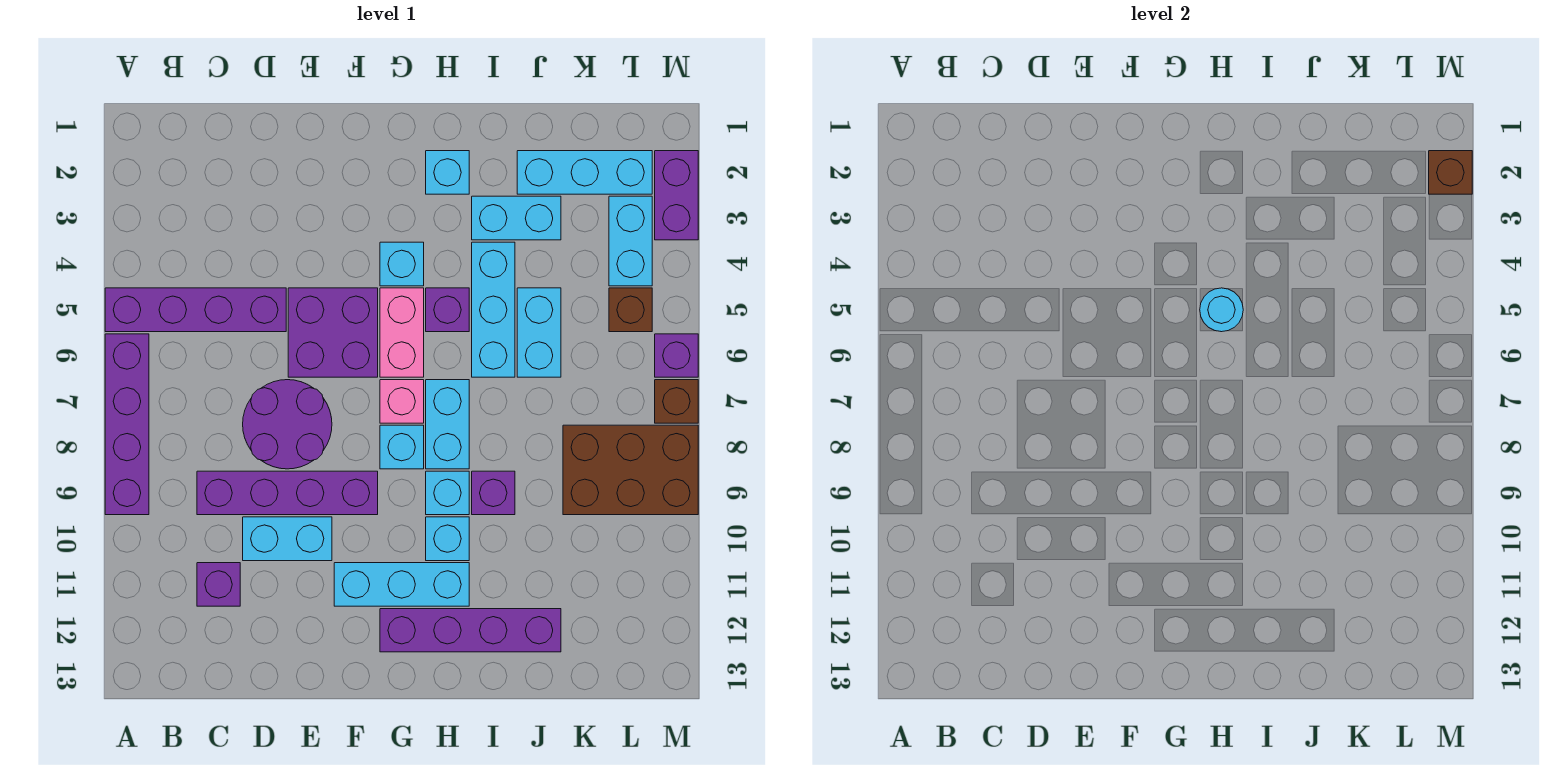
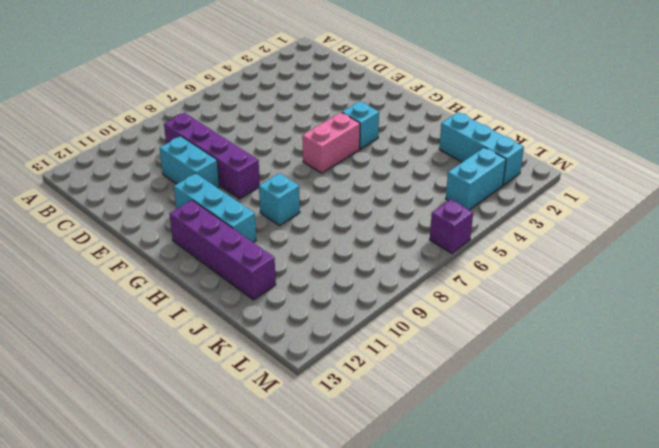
none -> purple brick A5:D5 level 1
none -> purple brick A6:A9 level 1
none -> purple brick C11 level 1
none -> purple round brick D7:E8 level 1

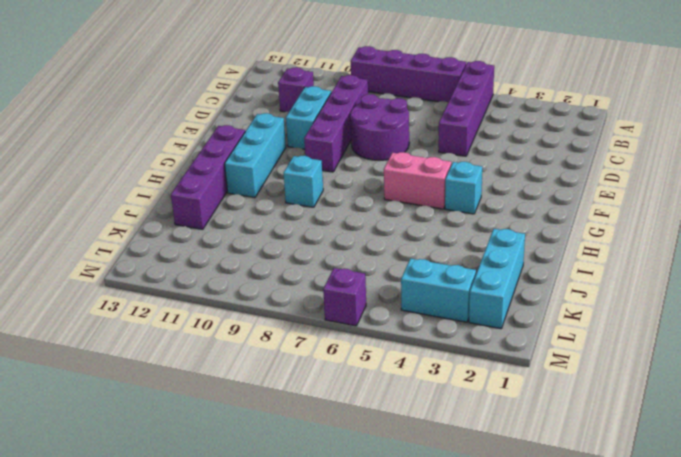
none -> purple brick E5:F6 level 1
none -> pink brick G7 level 1
none -> cyan brick G8 level 1
none -> cyan brick H2 level 1

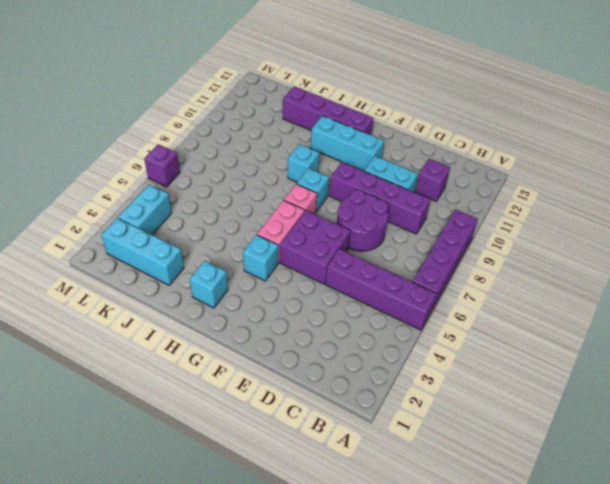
none -> purple brick H5 level 1
none -> cyan brick H7:H8 level 1
none -> cyan brick H10 level 1
none -> cyan brick I3:J3 level 1

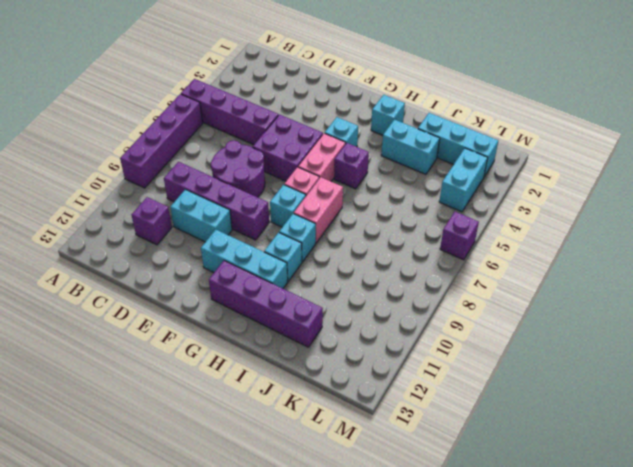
pink brick H7:H8 level 1 -> cyan brick H7:H8 level 1
none -> cyan brick I4:I6 level 1
none -> purple brick I9 level 1
none -> cyan brick J5:J6 level 1
none -> brown brick K8:M9 level 1

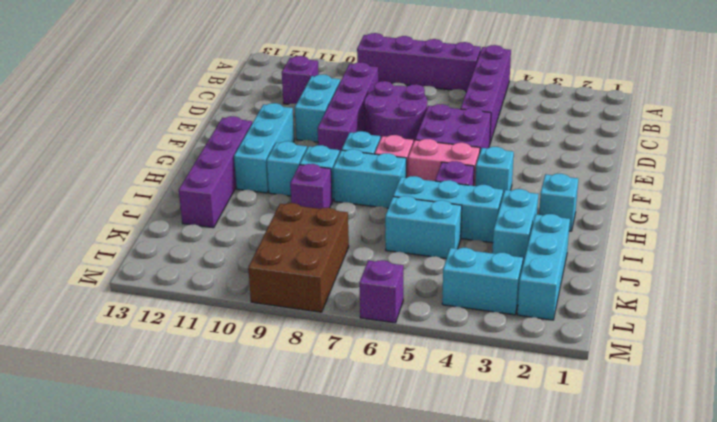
none -> brown brick L5 level 1
none -> purple brick M2:M3 level 1
none -> brown brick M7 level 1
none -> cyan round brick H5 level 2

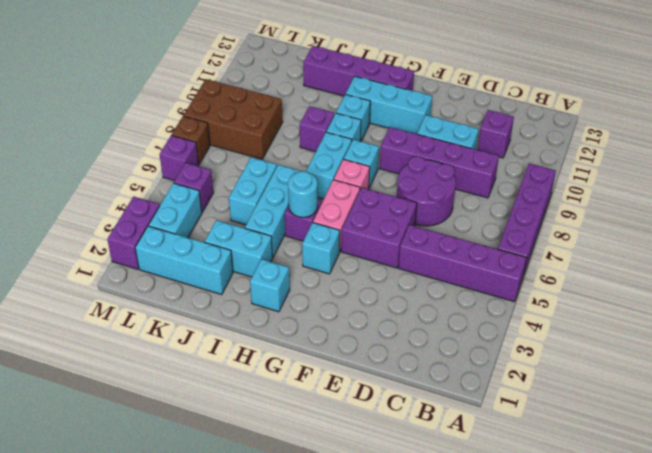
purple brick L5 level 1 -> brown brick L5 level 1
none -> brown brick M2 level 2

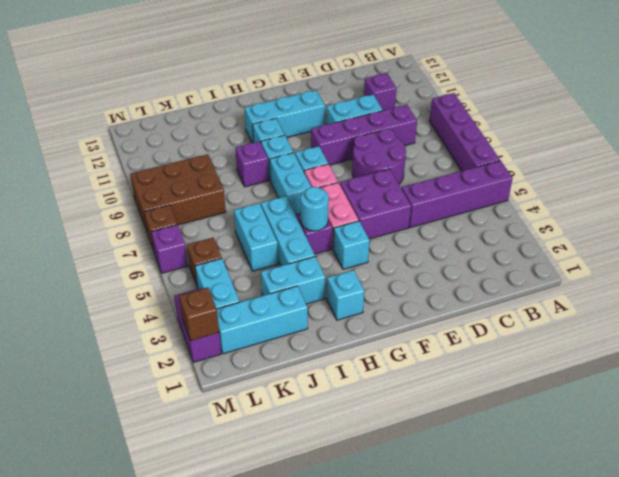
none -> purple brick G12:J12 level 1

